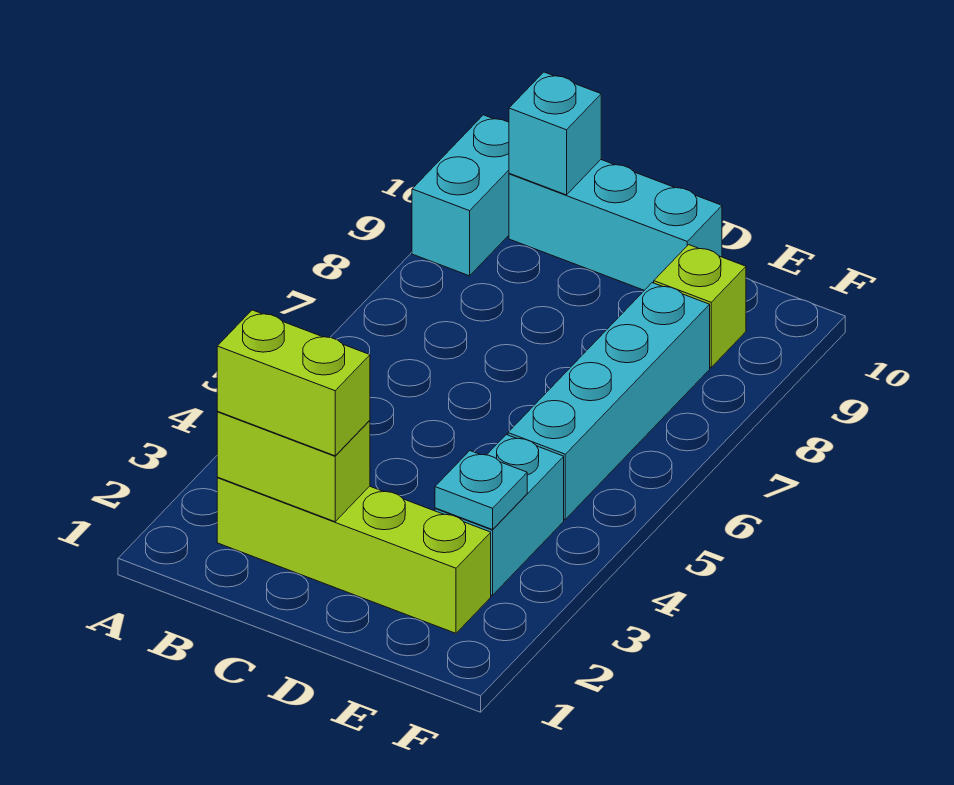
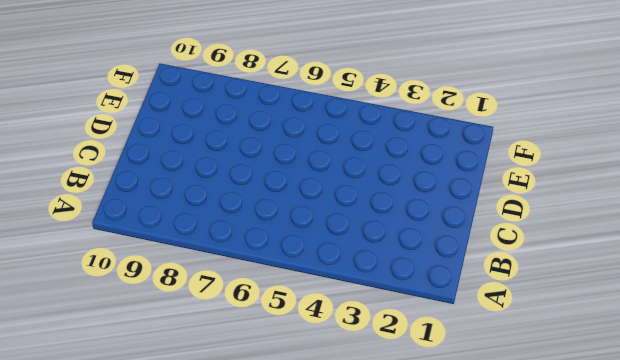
none -> cyan brick A9:A10 level 1
none -> lime brick B2:E2 level 1

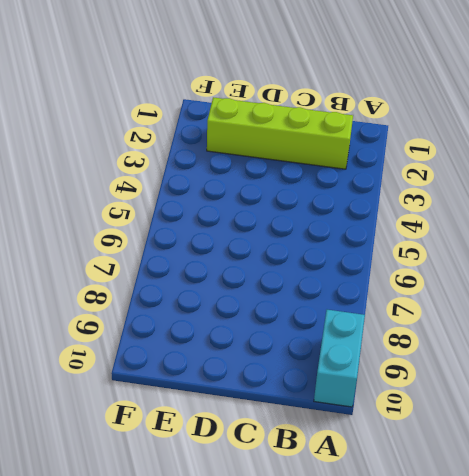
none -> cyan brick B10:D10 level 1
none -> cyan brick E3:E4 level 1

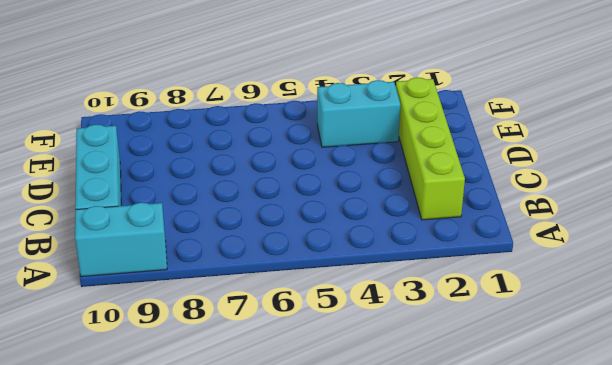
none -> cyan brick E5:E8 level 1
none -> lime brick E9 level 1

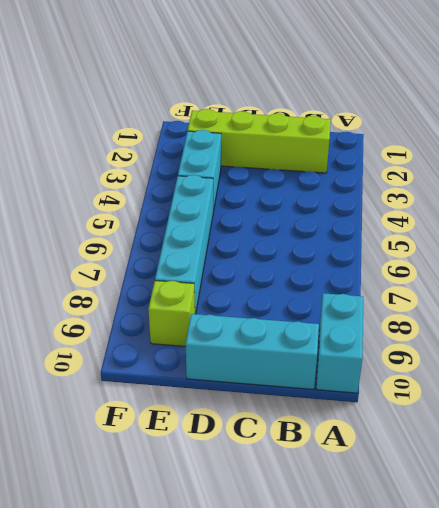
none -> lime brick B2:C2 level 2
none -> cyan brick B10 level 2

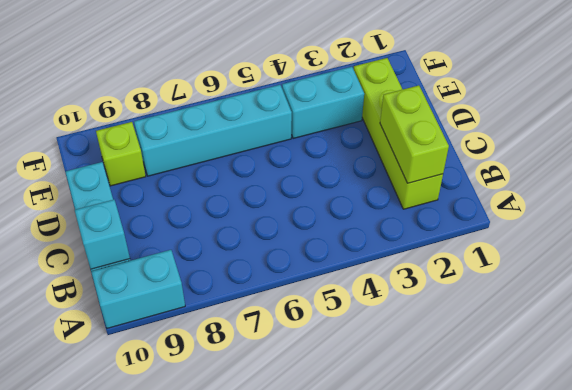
none -> cyan plate E3 level 2
none -> lime brick B2:C2 level 3

